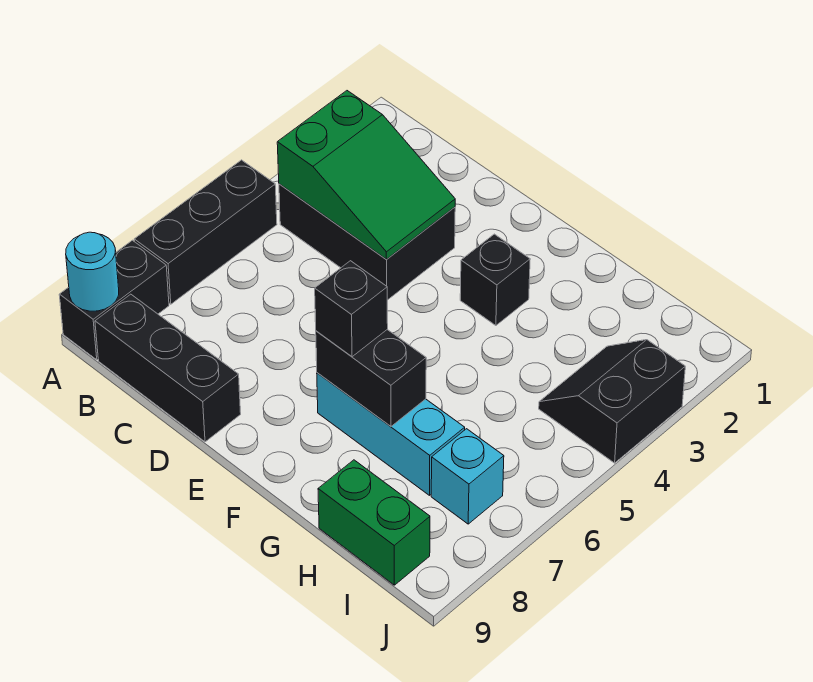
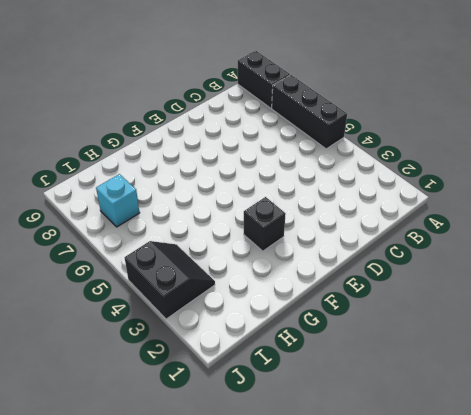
none -> black brick B3:D4 level 1
none -> black brick B9:D9 level 1
none -> cyan brick F7:H7 level 1

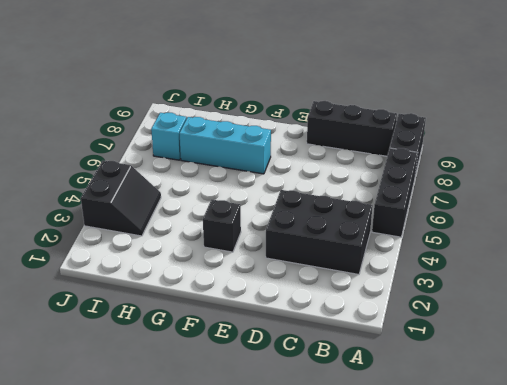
none -> green brick H9:I9 level 1
none -> cyan round brick A9 level 2
none -> green slope B3:D4 level 2 top B

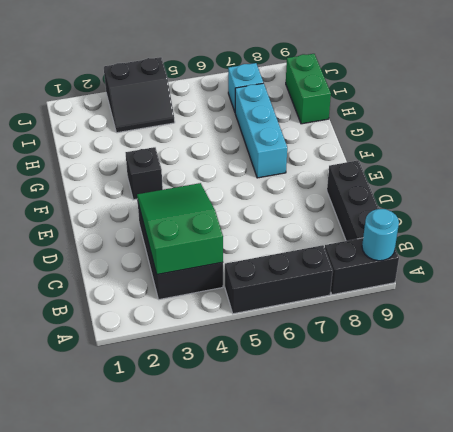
none -> black brick F7:G7 level 2
none -> black brick F7 level 3

